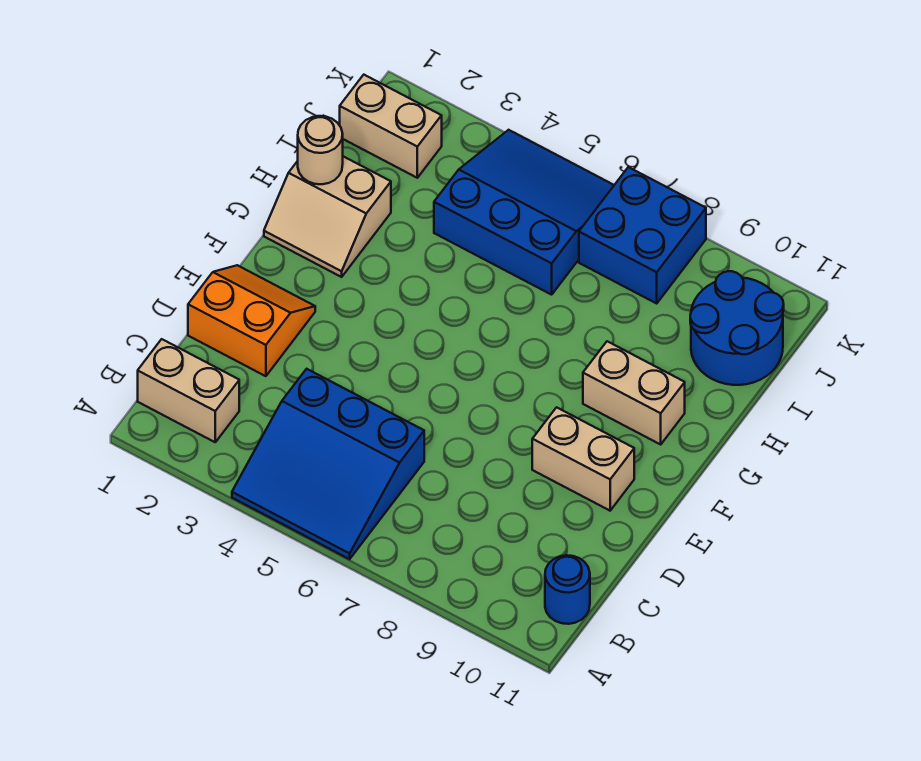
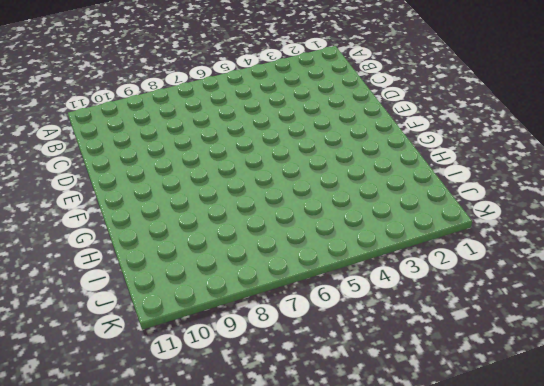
none -> blue slope A4:C6 level 1 top C
none -> tan brick B1:B2 level 1
none -> blue round brick B11 level 1

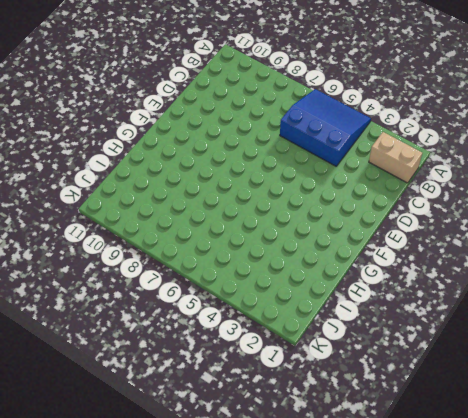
none -> blue round brick B11 level 1
none -> orange slope D1:E2 level 1 top D
none -> tan brick E9:E10 level 1

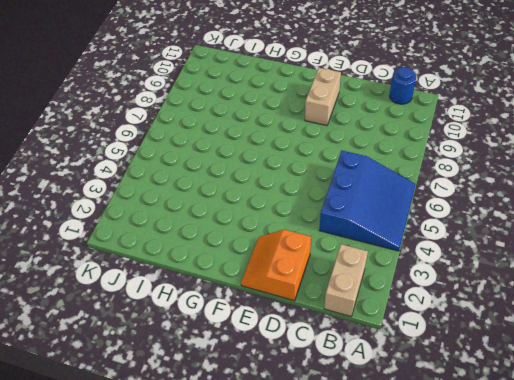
none -> tan slope G1:H2 level 1 top H
none -> tan brick G9:G10 level 1
none -> blue slope I4:K6 level 1 top I

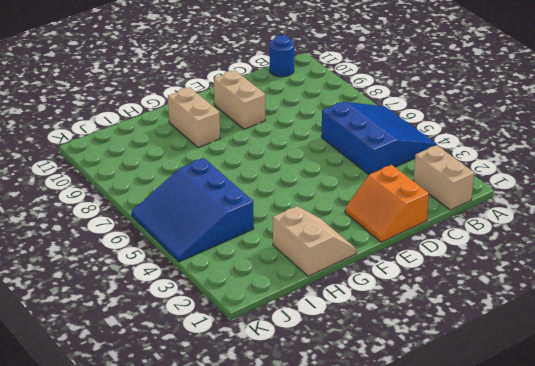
none -> blue round brick I10:J11 level 1
none -> tan brick J1:J2 level 1
none -> blue brick J7:K8 level 1

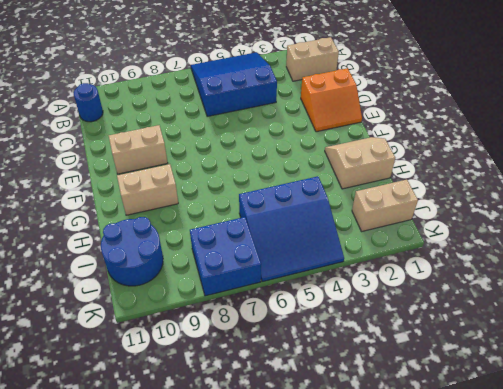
none -> tan round brick H1 level 2

